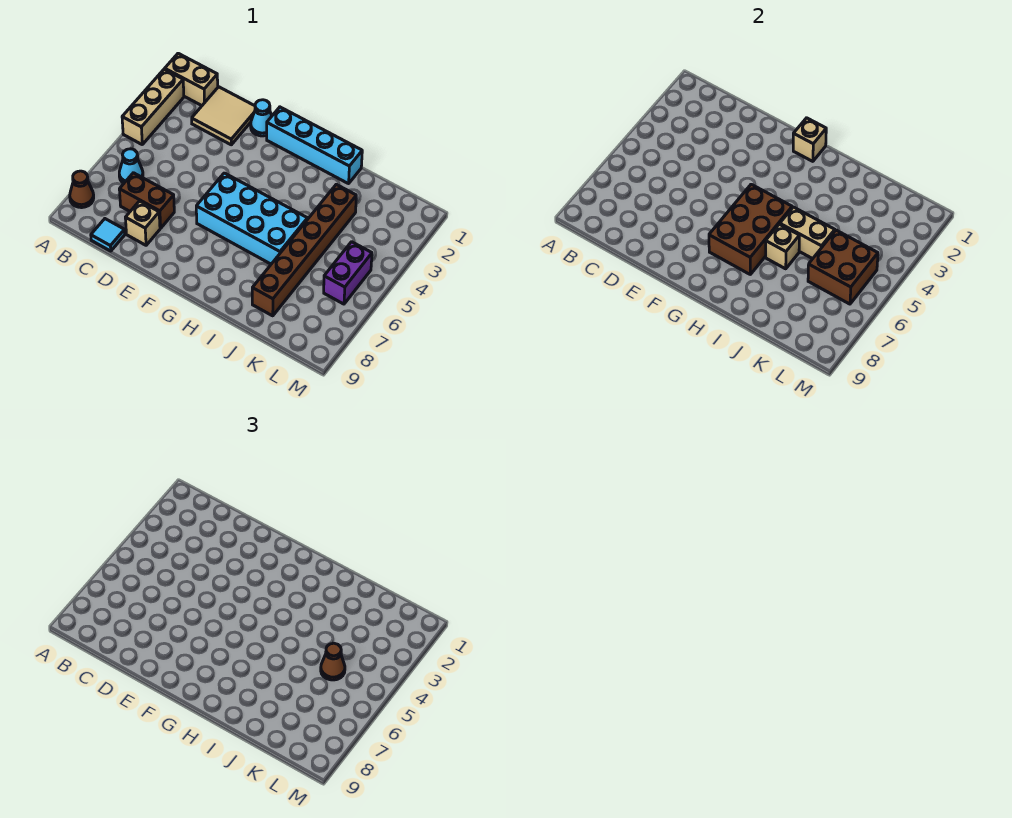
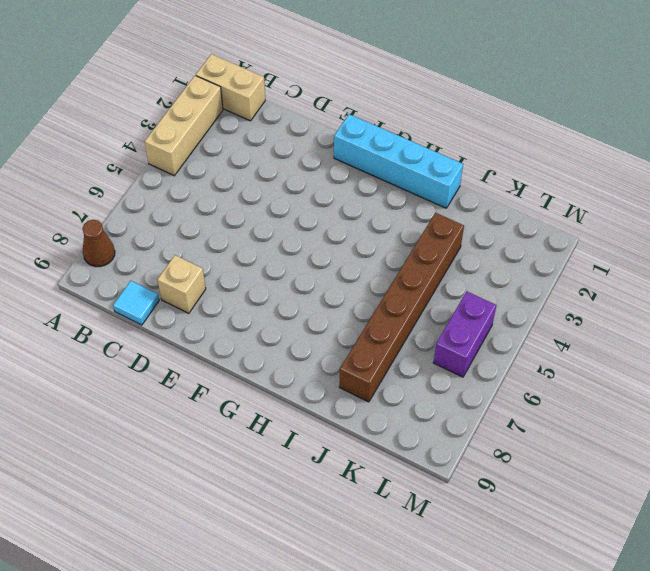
none -> cyan cone B6 level 1
none -> tan tile C1:D2 level 1
none -> brown brick C7:D7 level 1

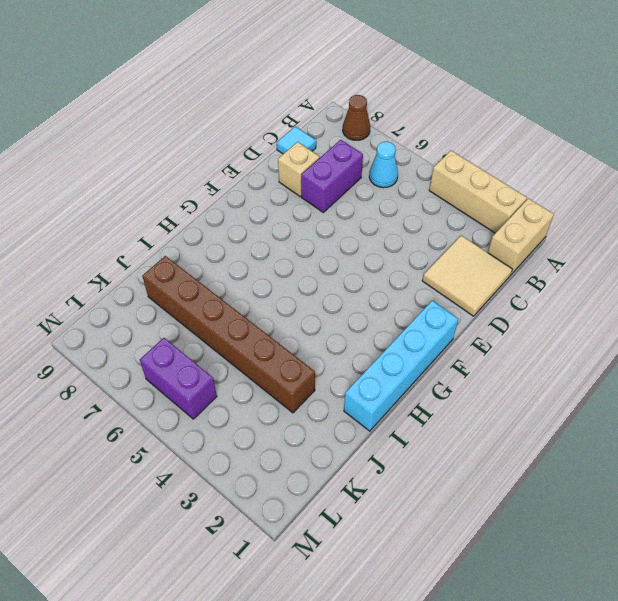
purple brick C7:D7 level 1 -> brown brick C7:D7 level 1
none -> cyan cone E1 level 1
none -> cyan brick F5:I6 level 1
none -> tan brick G1 level 2

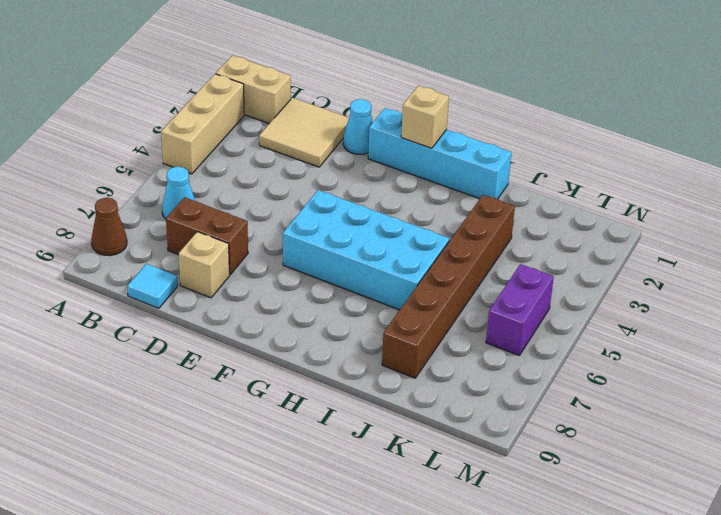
none -> brown brick G5:H7 level 2
none -> tan brick I5:J5 level 2
none -> tan brick I6 level 2

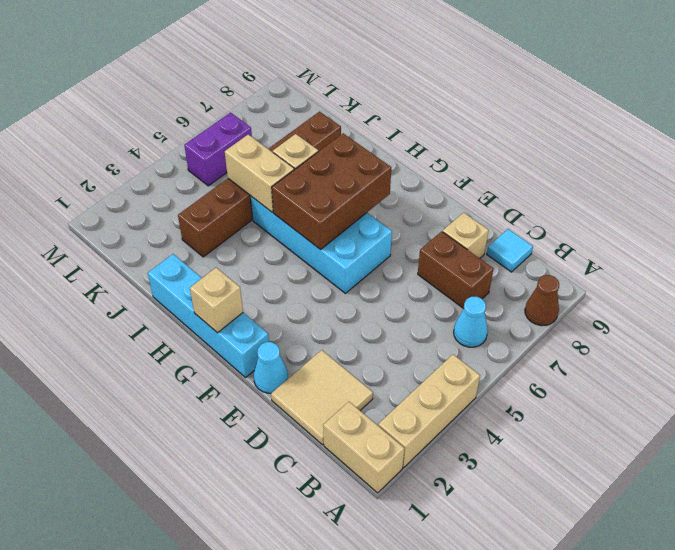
none -> brown brick K5:L6 level 2
none -> brown cone K5 level 3

